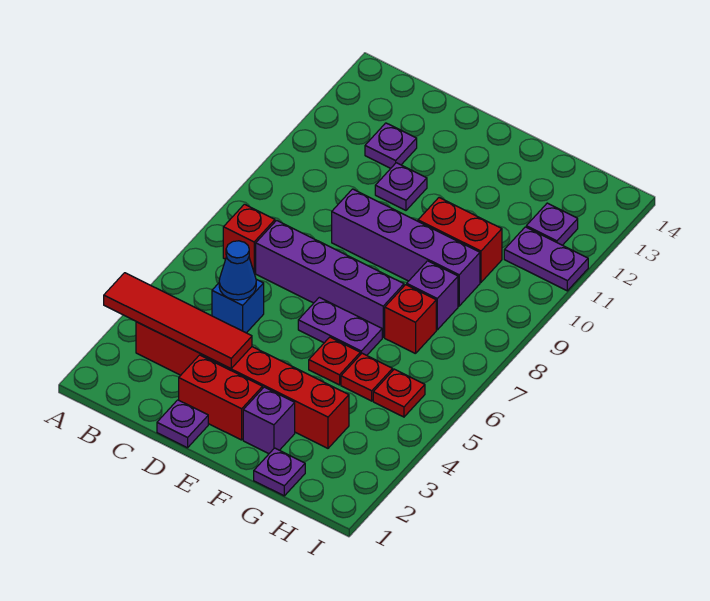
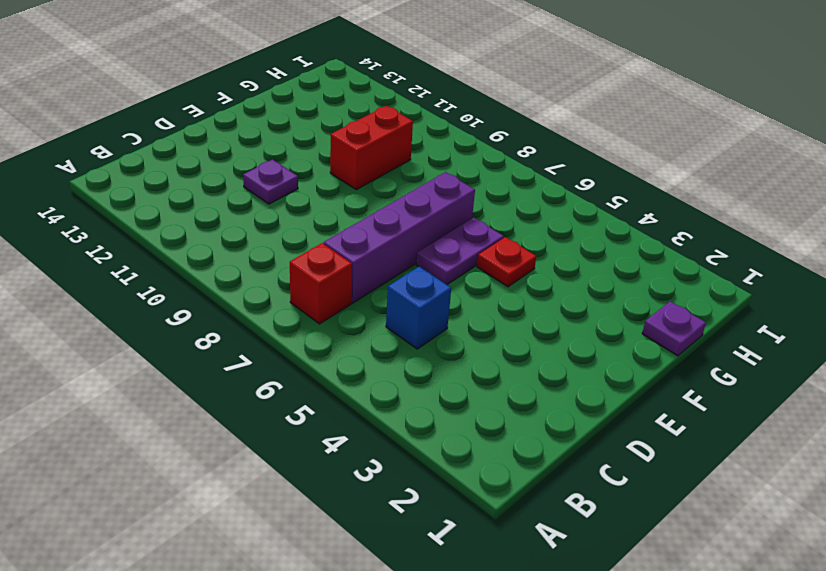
none -> red brick B3:G3 level 1
none -> purple plate C12 level 1
none -> purple plate D1 level 1

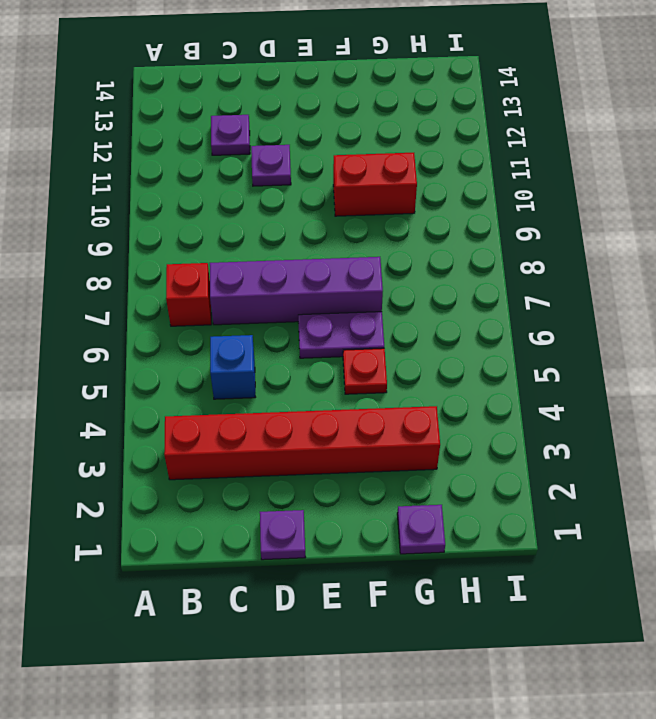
none -> red brick D2:E2 level 1
none -> purple brick D9:G9 level 1
none -> purple brick F2 level 1

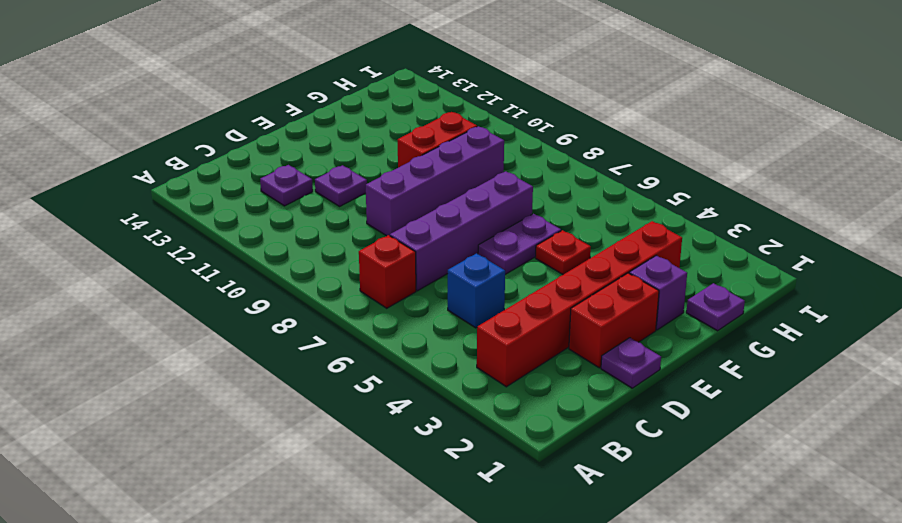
none -> red plate G5 level 1
none -> red brick G7 level 1
none -> purple brick G8 level 1

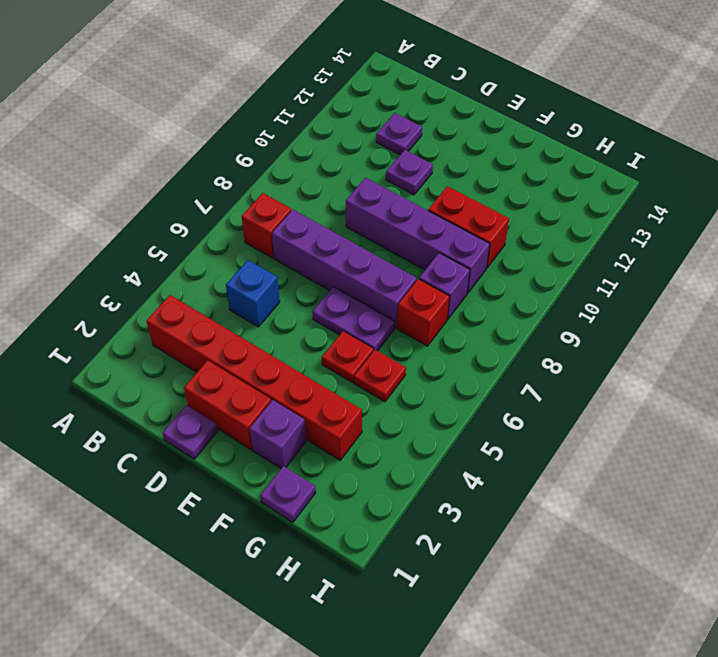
none -> red plate H5 level 1
none -> purple plate H11:I11 level 1
none -> purple plate H12 level 1

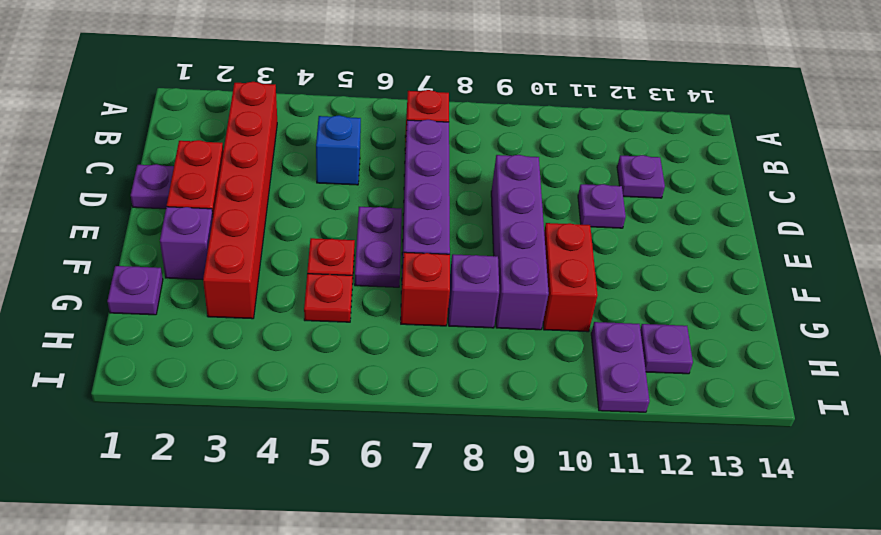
none -> red plate H5 level 1
none -> red tile A3:D3 level 2
none -> blue cone C5 level 2

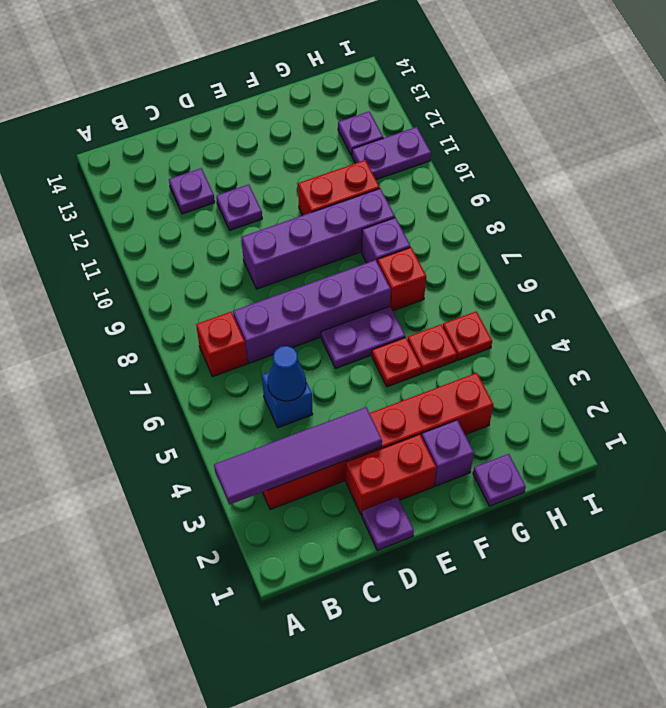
purple tile A3:D3 level 2 -> red tile A3:D3 level 2

